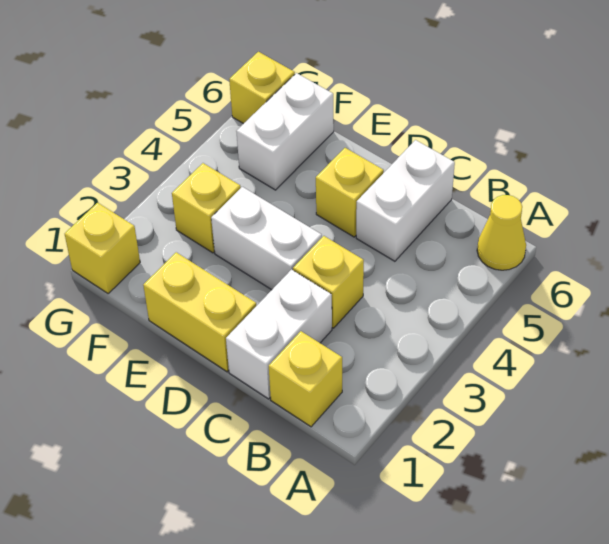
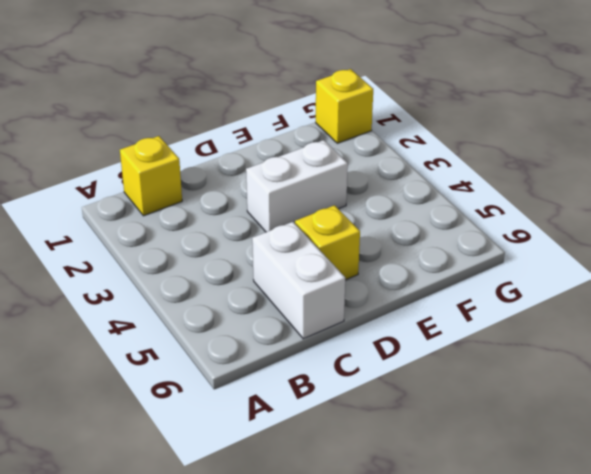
none -> yellow cone A6 level 1
none -> white brick C1:C2 level 1
none -> yellow brick C3 level 1

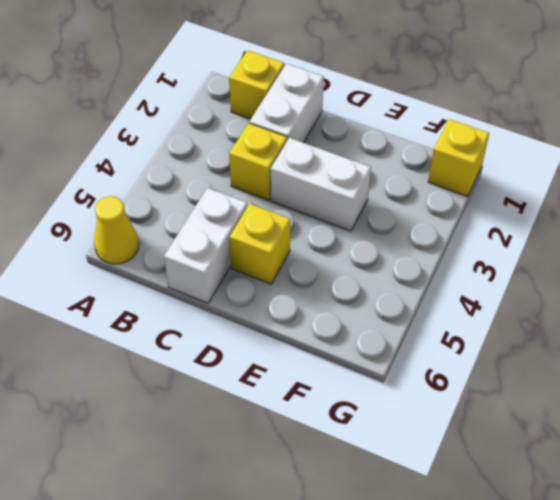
none -> yellow brick D1:E1 level 1
none -> yellow brick F3 level 1
none -> white brick F5:F6 level 1

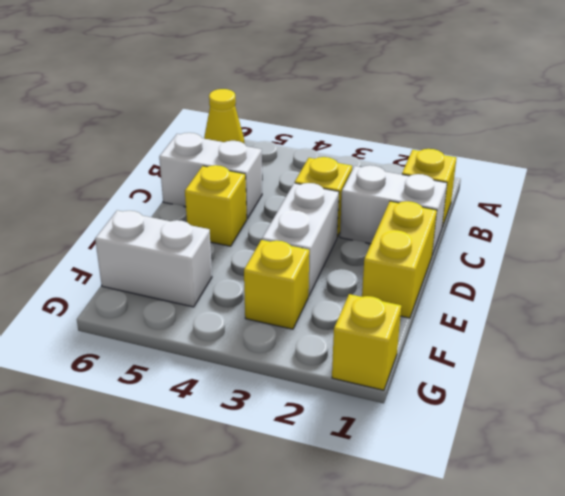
none -> yellow brick G6 level 1

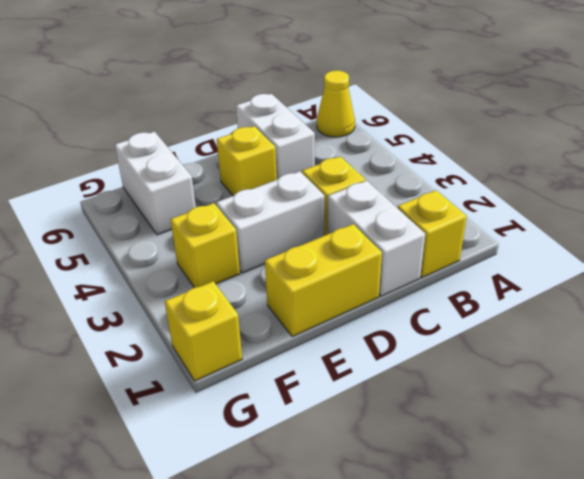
none -> yellow brick G6 level 1

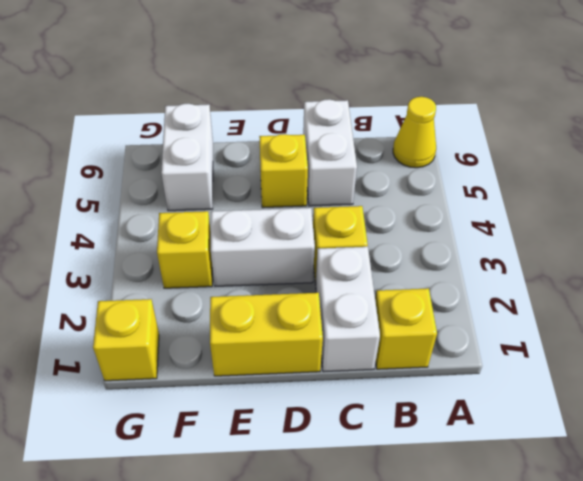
none -> yellow brick G6 level 1

